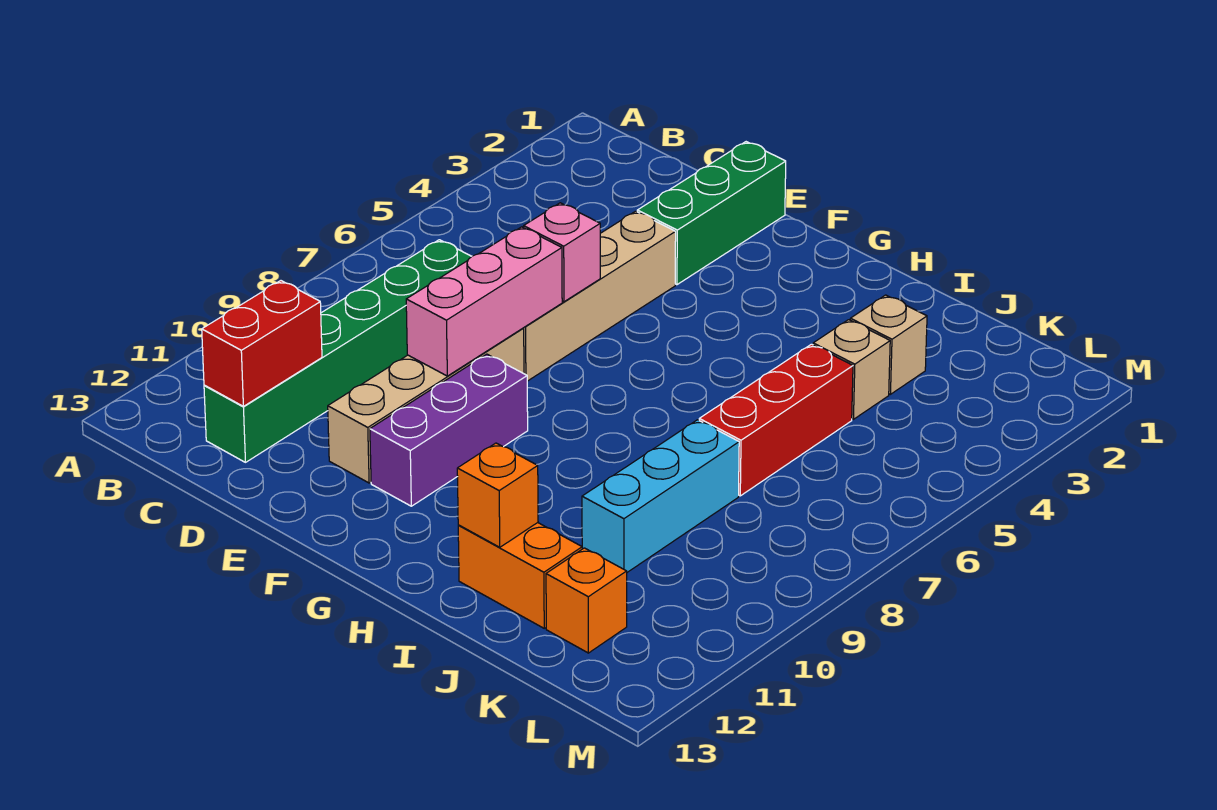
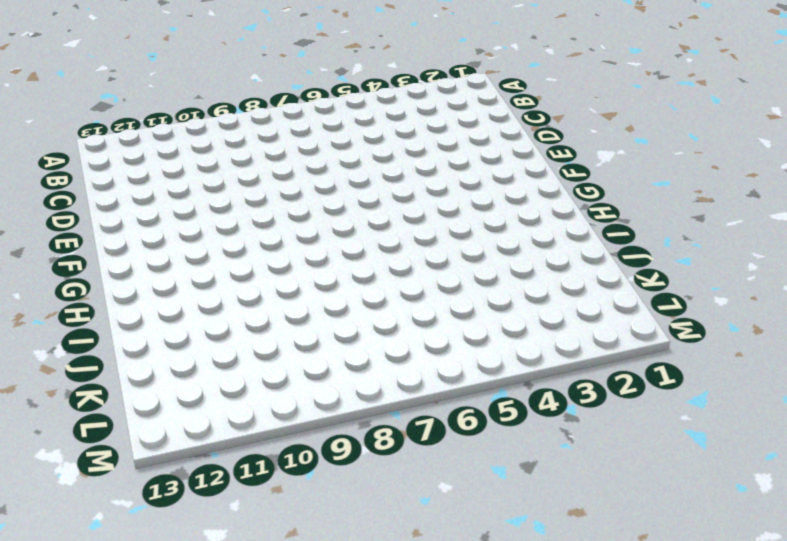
none -> green brick C7:C12 level 1
none -> green brick E1:E3 level 1
none -> tan brick E4:E7 level 1

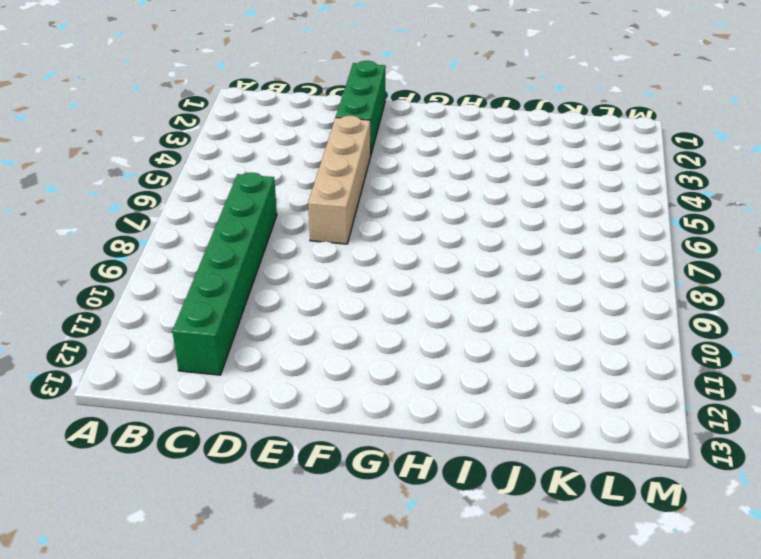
none -> tan brick E8:E11 level 1
none -> purple brick F9:F11 level 1
none -> orange brick I12:J12 level 1

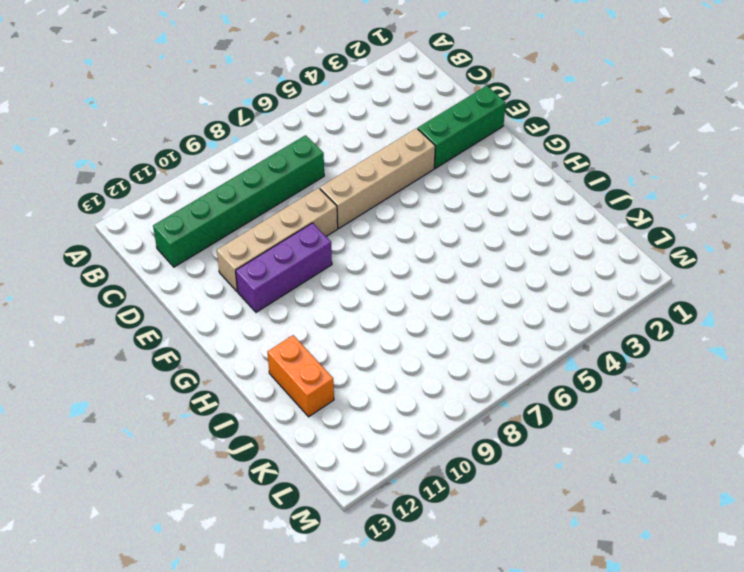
none -> tan brick J3 level 1
none -> tan brick J4 level 1
none -> red brick J5:J7 level 1

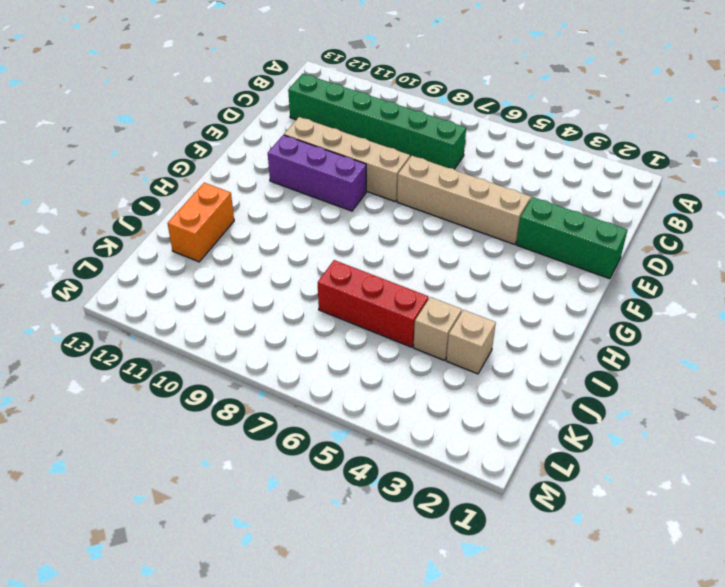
none -> cyan brick J8:J10 level 1
none -> orange brick K12 level 1
none -> red brick C11:C12 level 2

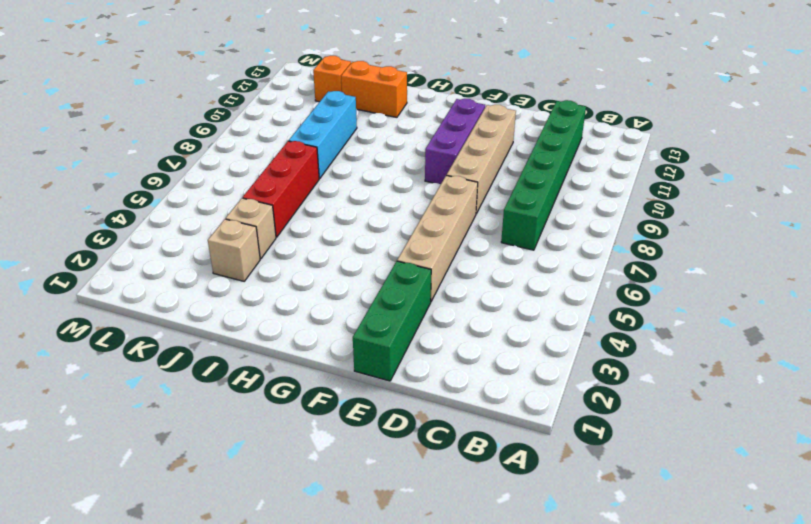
none -> red brick C11:C12 level 2
none -> pink brick E6 level 2
none -> pink brick E7:E9 level 2

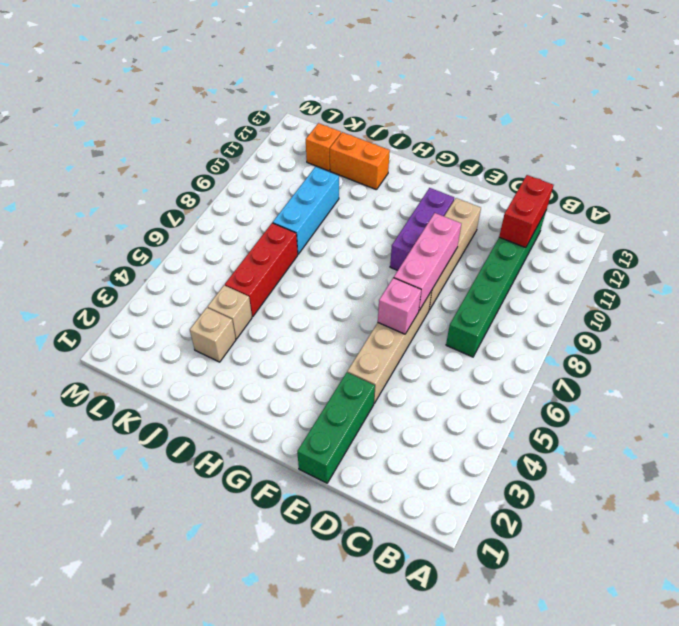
none -> orange brick I12 level 2

